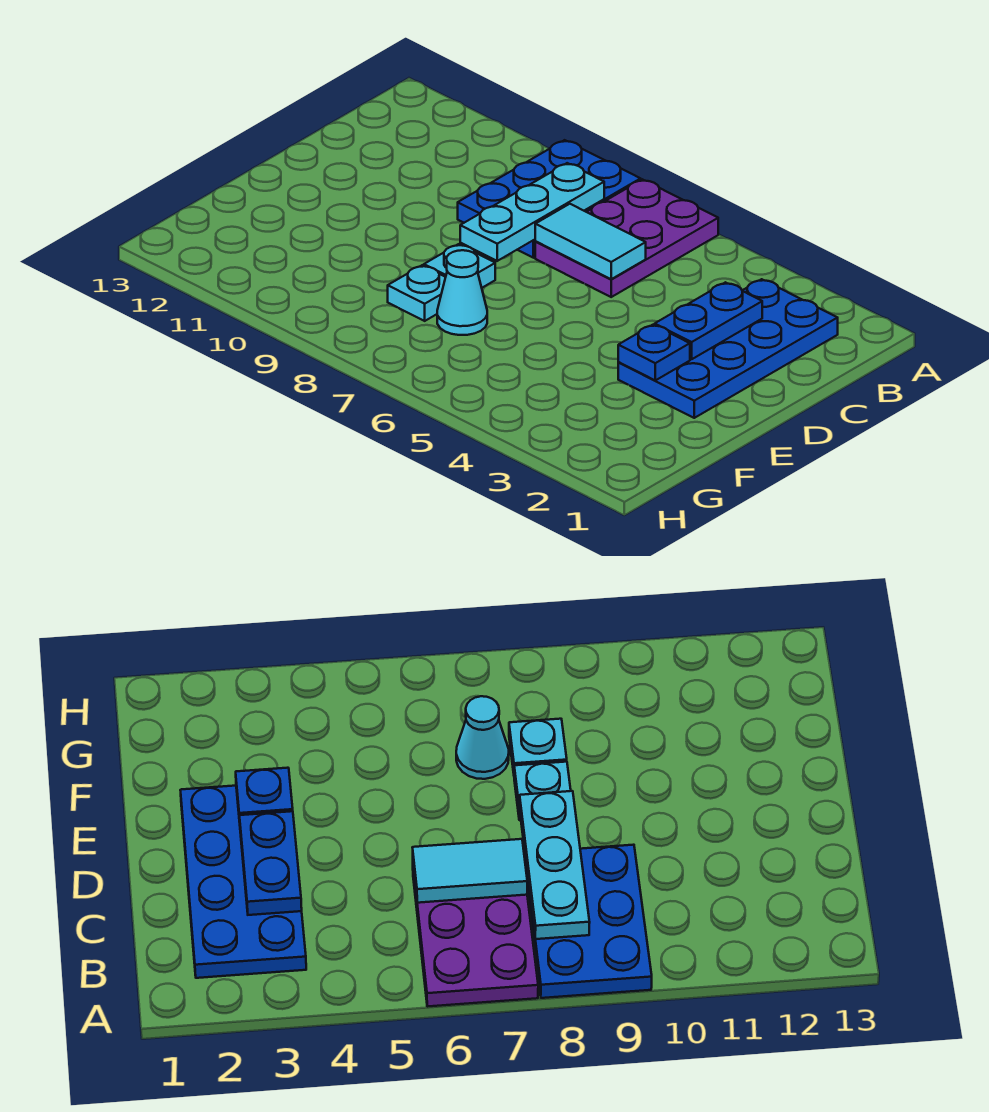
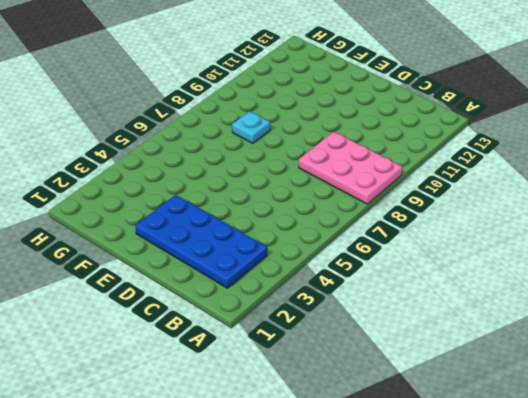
pink plate A8:C9 level 1 -> blue plate A8:C9 level 1
none -> purple plate A6:C7 level 1
none -> cyan plate E8 level 1

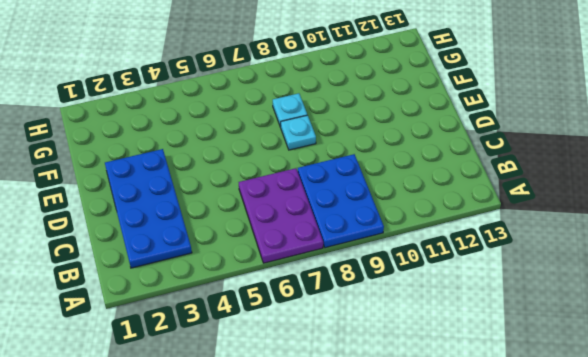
none -> cyan cone F7 level 1
none -> cyan plate B8:D8 level 2

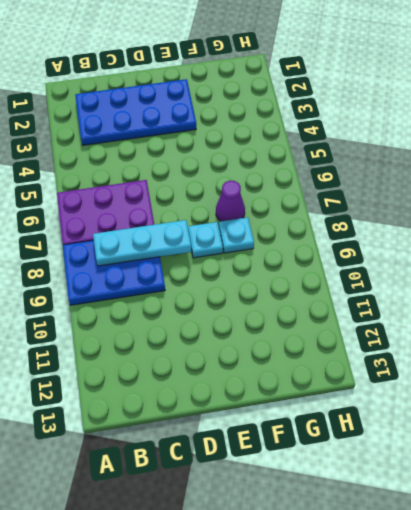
purple cone F7 level 1 -> cyan cone F7 level 1
none -> blue plate C3:D3 level 2
none -> cyan tile C6:C7 level 2

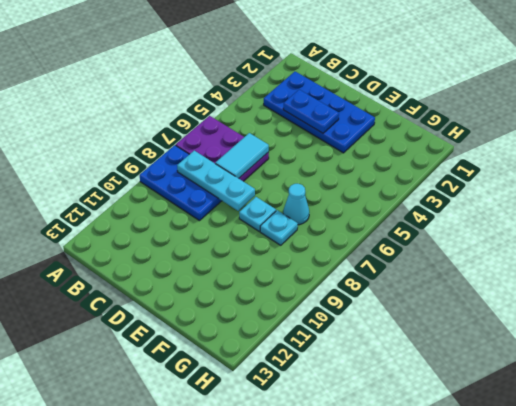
none -> blue plate E3 level 2

